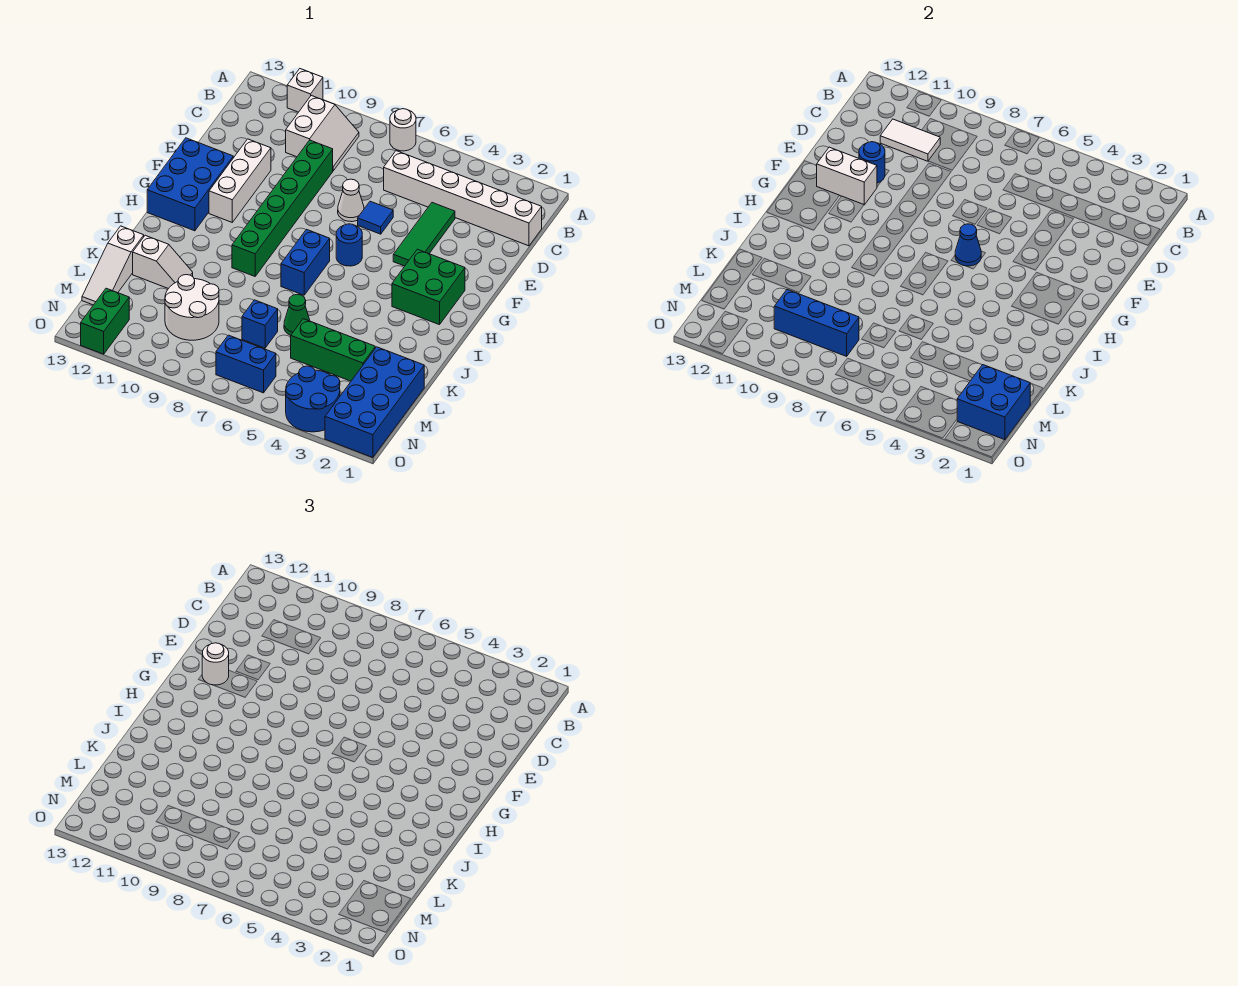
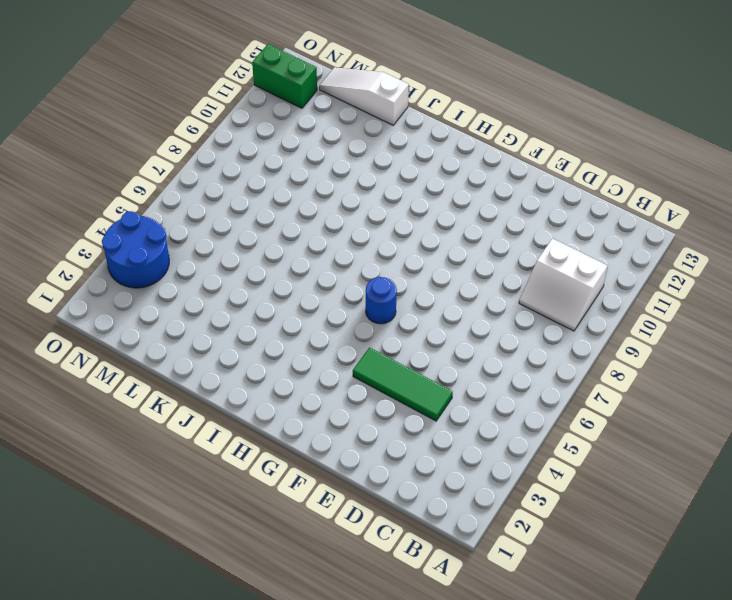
none -> white round brick A7 level 1
none -> white brick A11 level 1
none -> white brick C1:C6 level 1
none -> green brick D9:I9 level 1

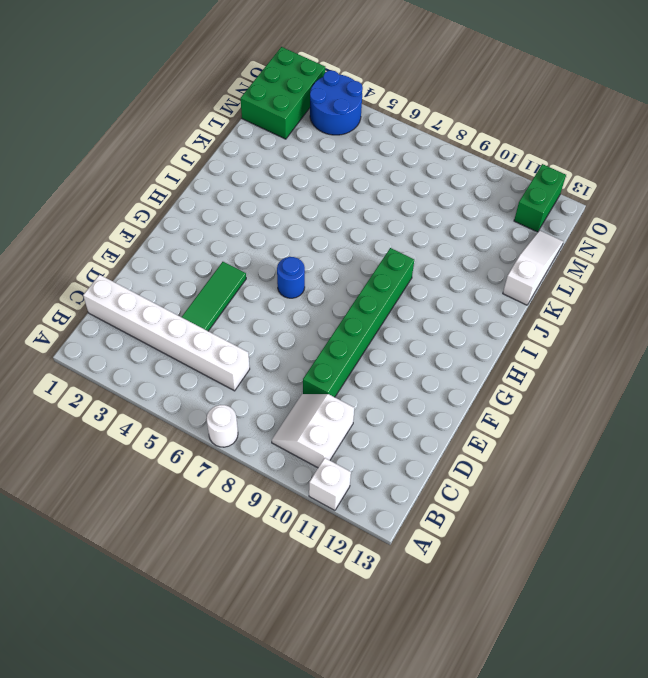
green brick M1:O2 level 1 -> blue brick L1:O2 level 1
none -> blue tile E6 level 1
none -> white cone E7 level 1
none -> white brick E11:G11 level 1
none -> blue brick F12:H13 level 1

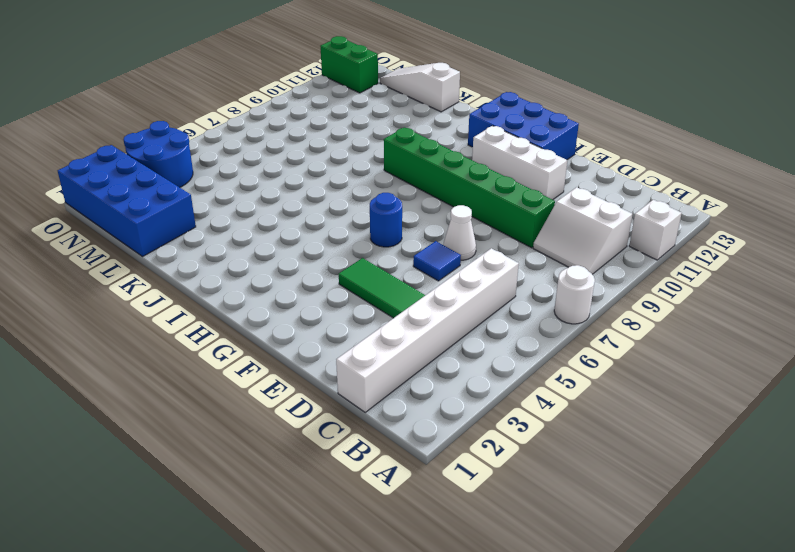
none -> green brick G2:H3 level 1
none -> blue brick H7:I7 level 1
none -> green cone K6 level 1
none -> white slope K11:K12 level 1 top 12

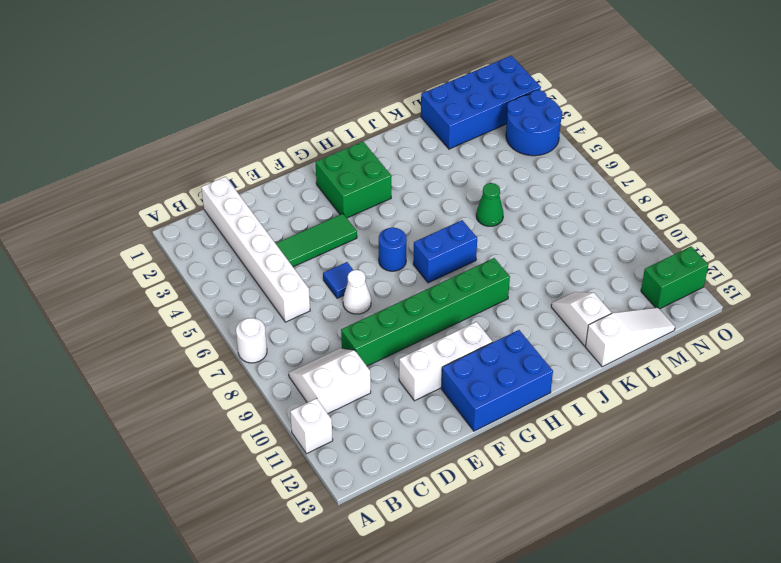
none -> green brick L3:L5 level 1
none -> blue brick L7 level 1
none -> white round brick L9:M10 level 1
none -> blue brick N6:N7 level 1

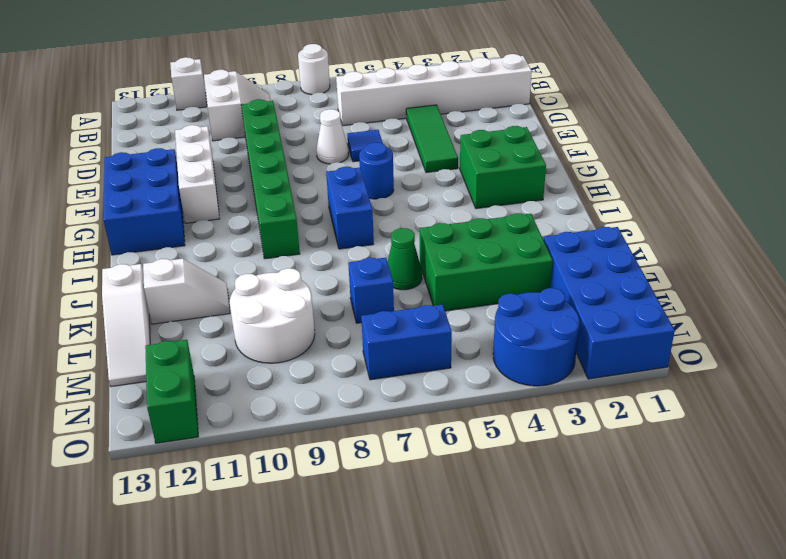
green brick K3:L5 level 1 -> green brick L3:L5 level 1
none -> white tile C10:C11 level 2
none -> blue round brick E11 level 2
none -> white brick F11:F12 level 2
none -> blue cone G6 level 2

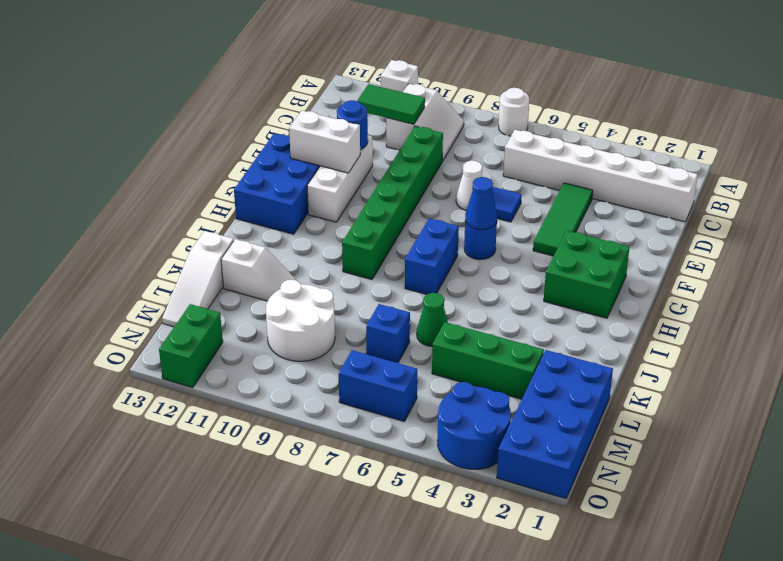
green tile C10:C11 level 2 -> white tile C10:C11 level 2
none -> blue brick M1:N2 level 2
none -> blue brick M8:M10 level 2
none -> white round brick F12 level 3

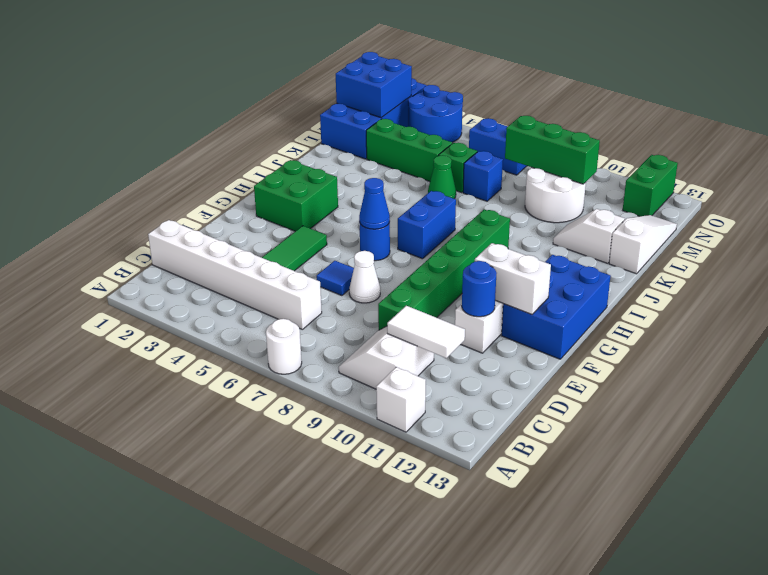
green brick L6 level 1 -> none
green brick M8:M10 level 2 -> blue brick M8:M10 level 2
none -> white round brick F12 level 3

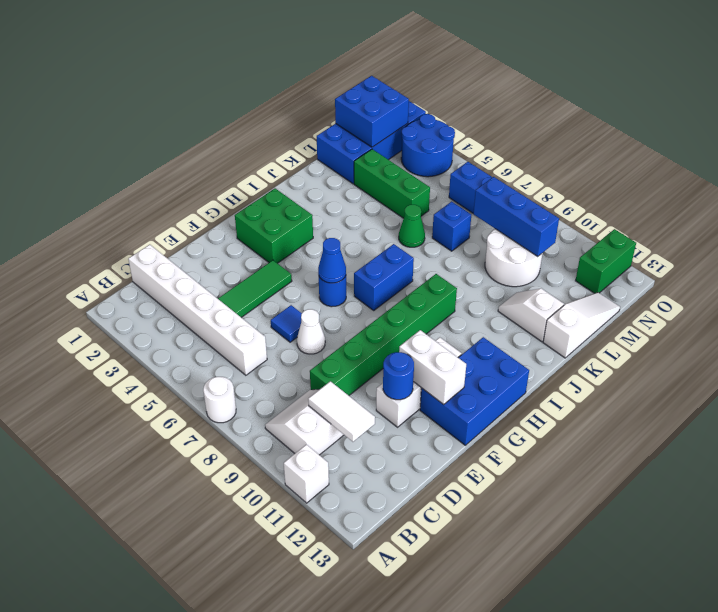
none -> white round brick F12 level 3

